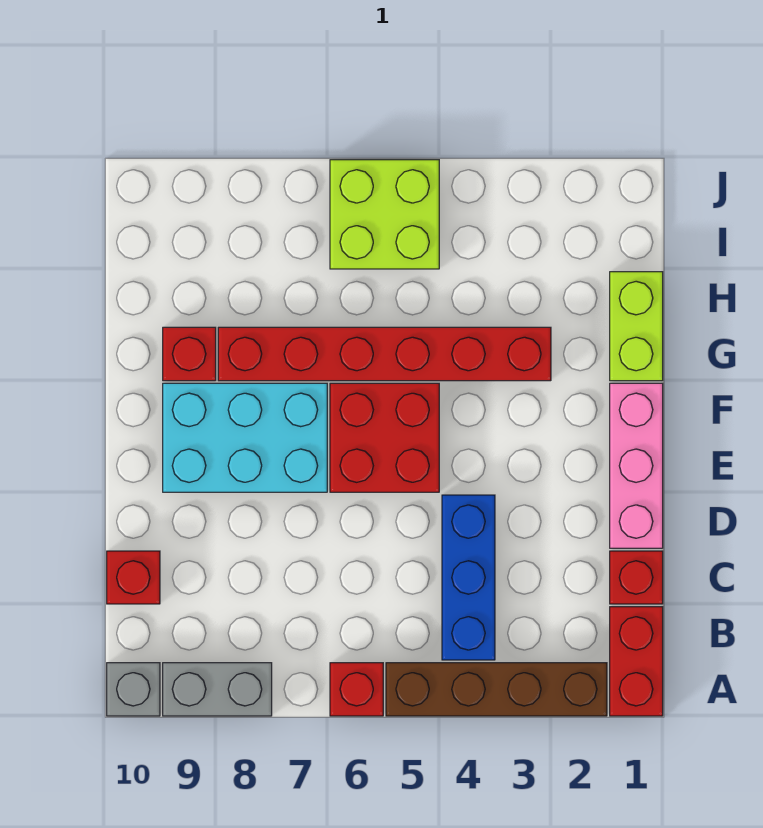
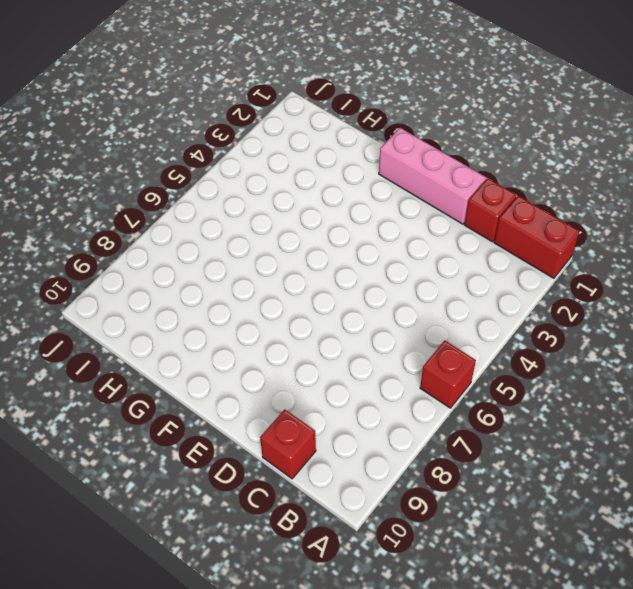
none -> brown brick A2:A5 level 1
none -> grey brick A8:A9 level 1
none -> grey brick A10 level 1

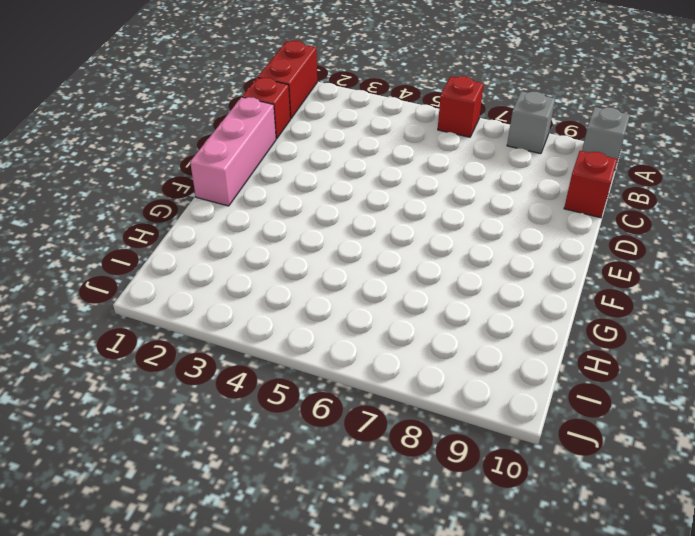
grey brick A8 level 1 -> grey brick A8:A9 level 1
none -> brown brick A2:A5 level 1
none -> blue brick B4:D4 level 1
none -> red brick E5:F6 level 1

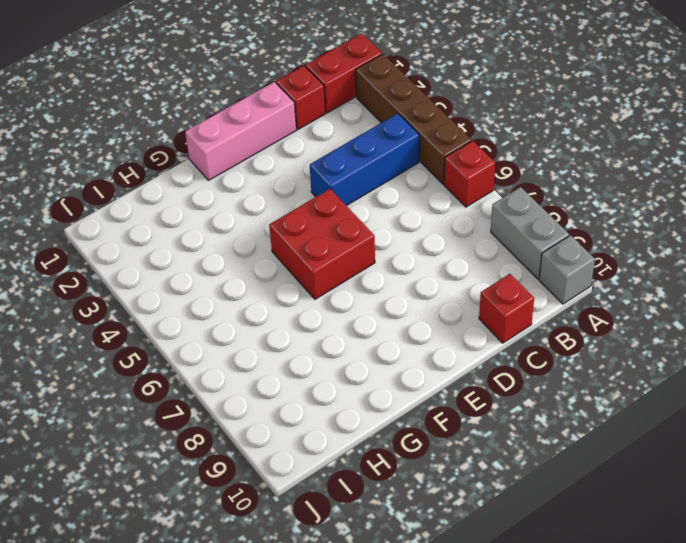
none -> cyan brick E7:F9 level 1
none -> lime brick G1:H1 level 1
none -> red brick G3:G8 level 1

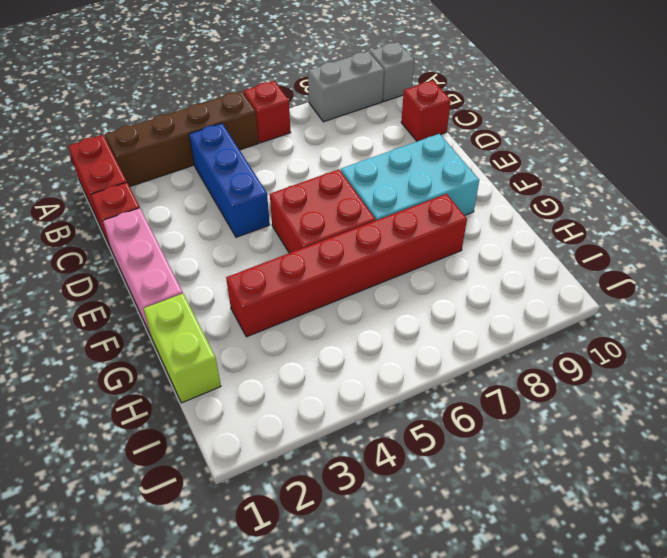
none -> red brick G9 level 1
none -> lime brick I5:J6 level 1

